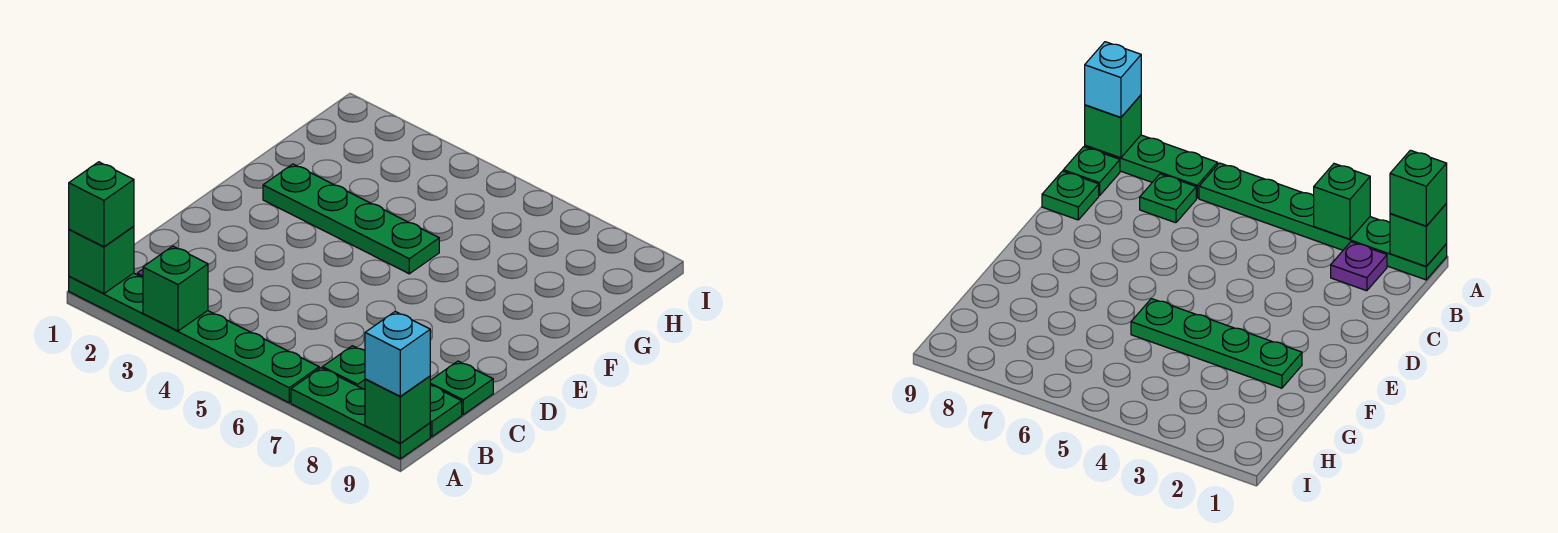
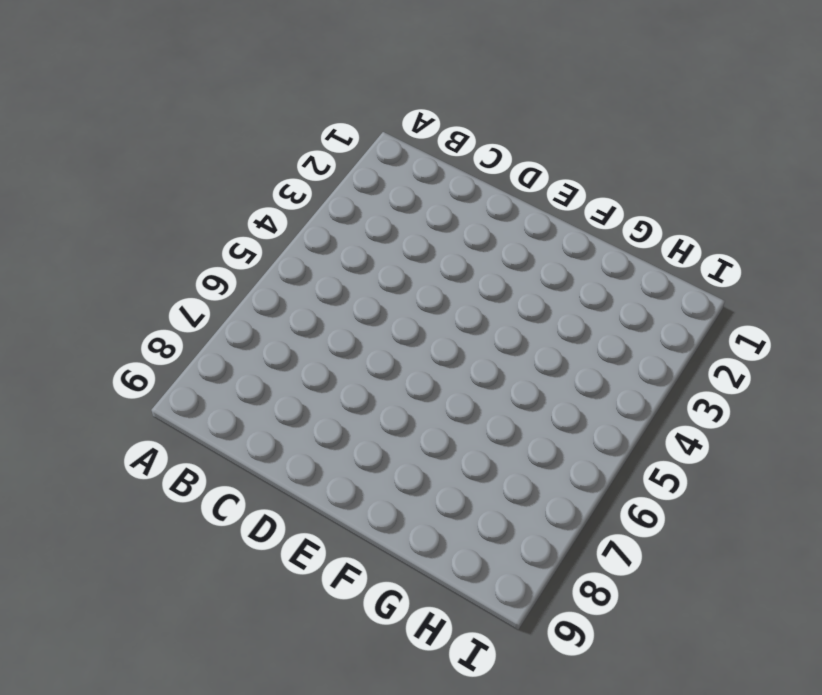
none -> green plate A1:A6 level 1
none -> green plate A7:A9 level 1
none -> purple plate B2 level 1

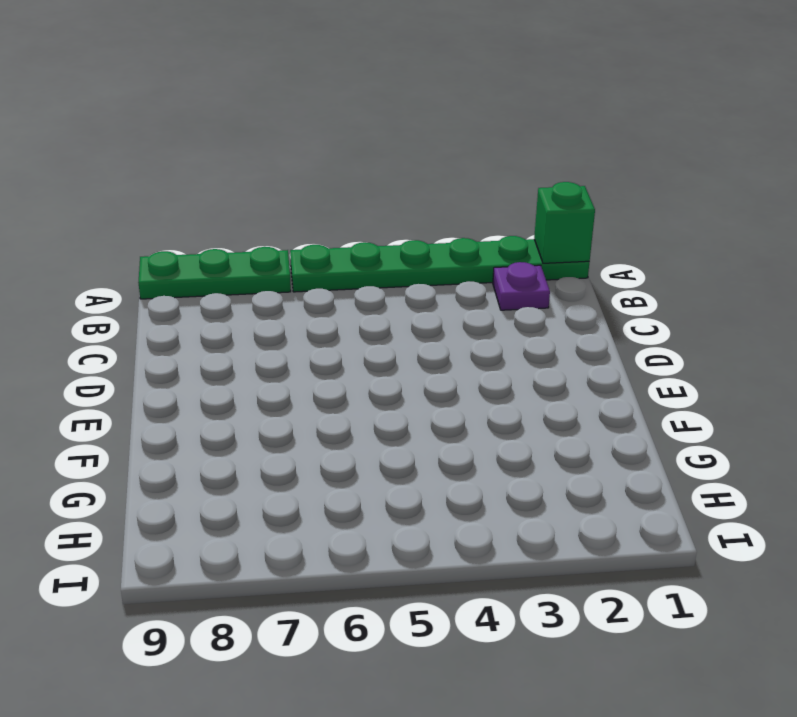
none -> green plate B7 level 1
none -> green plate B9 level 1
none -> green plate C9 level 1

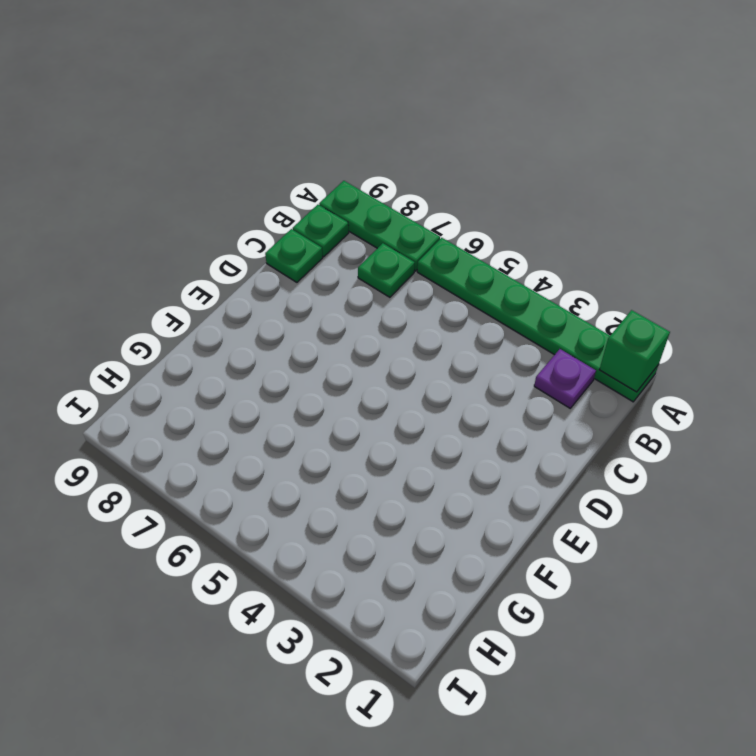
none -> green plate F2:F5 level 1
none -> green brick A3 level 2
none -> green brick A9 level 2

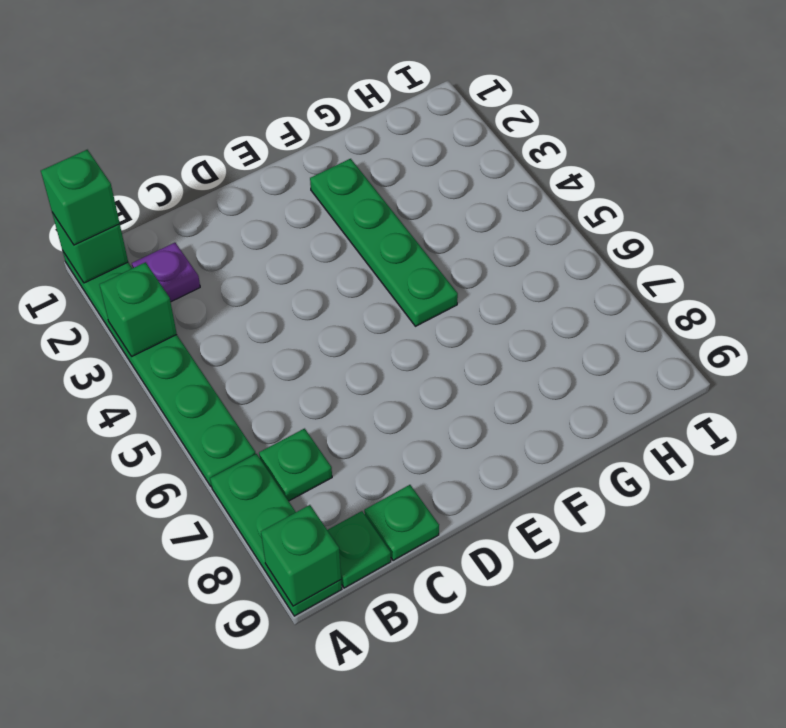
none -> cyan brick A9 level 3

